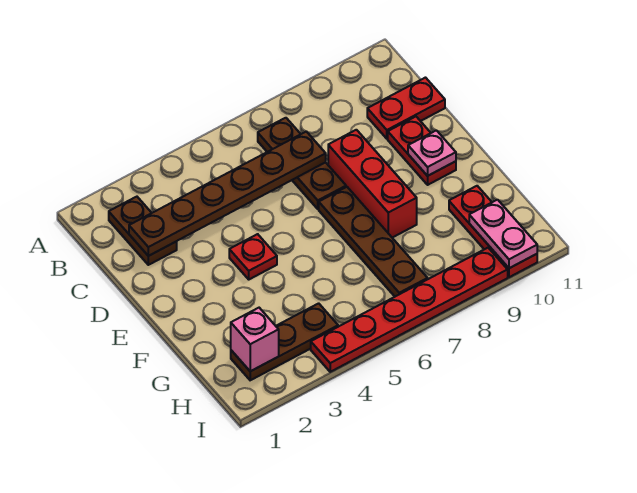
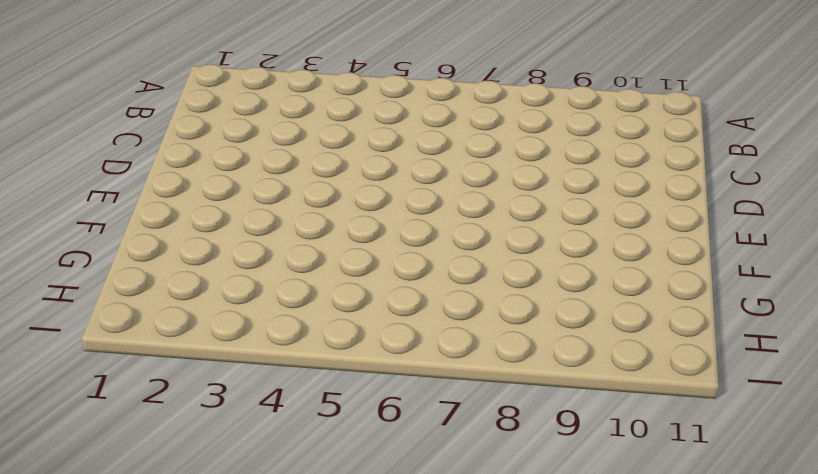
none -> brown plate B2:C2 level 1
none -> brown plate B7:D7 level 1
none -> red plate C10:C11 level 1

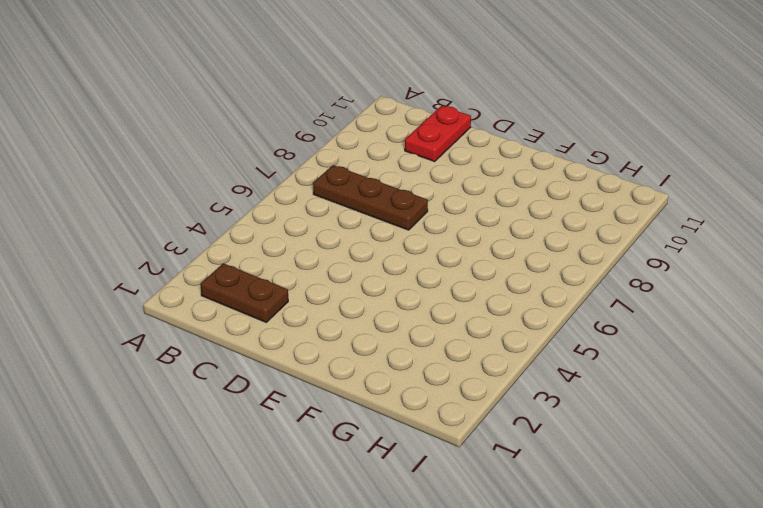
none -> red brick D8:F8 level 1
none -> red plate D10:E10 level 1
none -> red plate E4 level 1

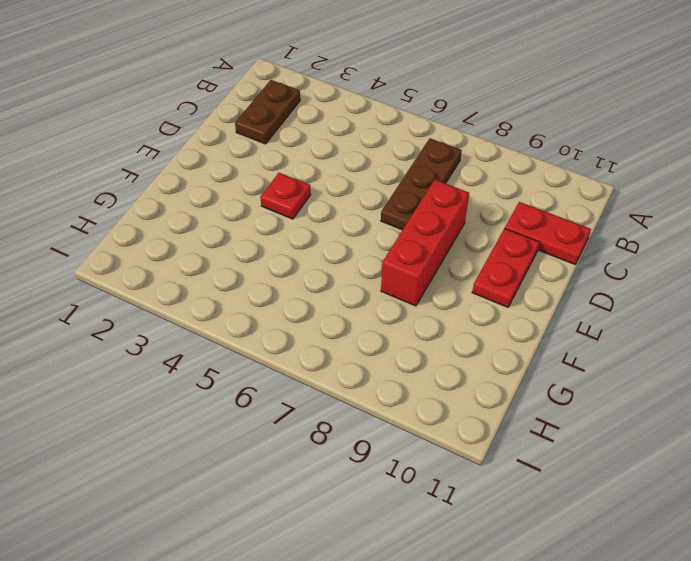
none -> brown plate E7:H7 level 1
none -> red plate G10:I10 level 1
none -> brown plate H2:H4 level 1

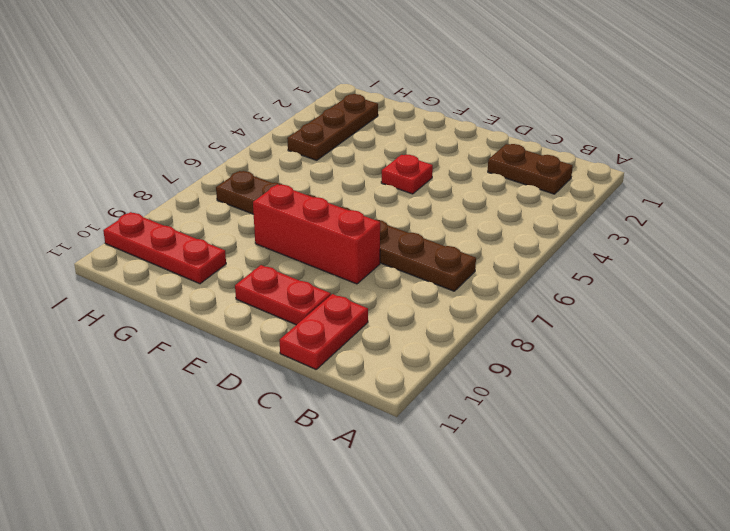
none -> red plate I4:I9 level 1
none -> brown plate C2:C7 level 2
none -> pink plate E10 level 2

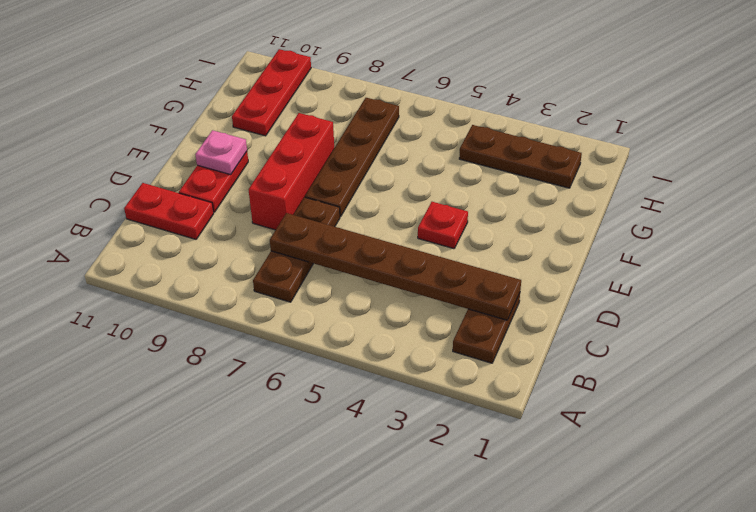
none -> red plate I4:I9 level 1
none -> pink brick H2 level 2
none -> pink plate H10:I10 level 2

